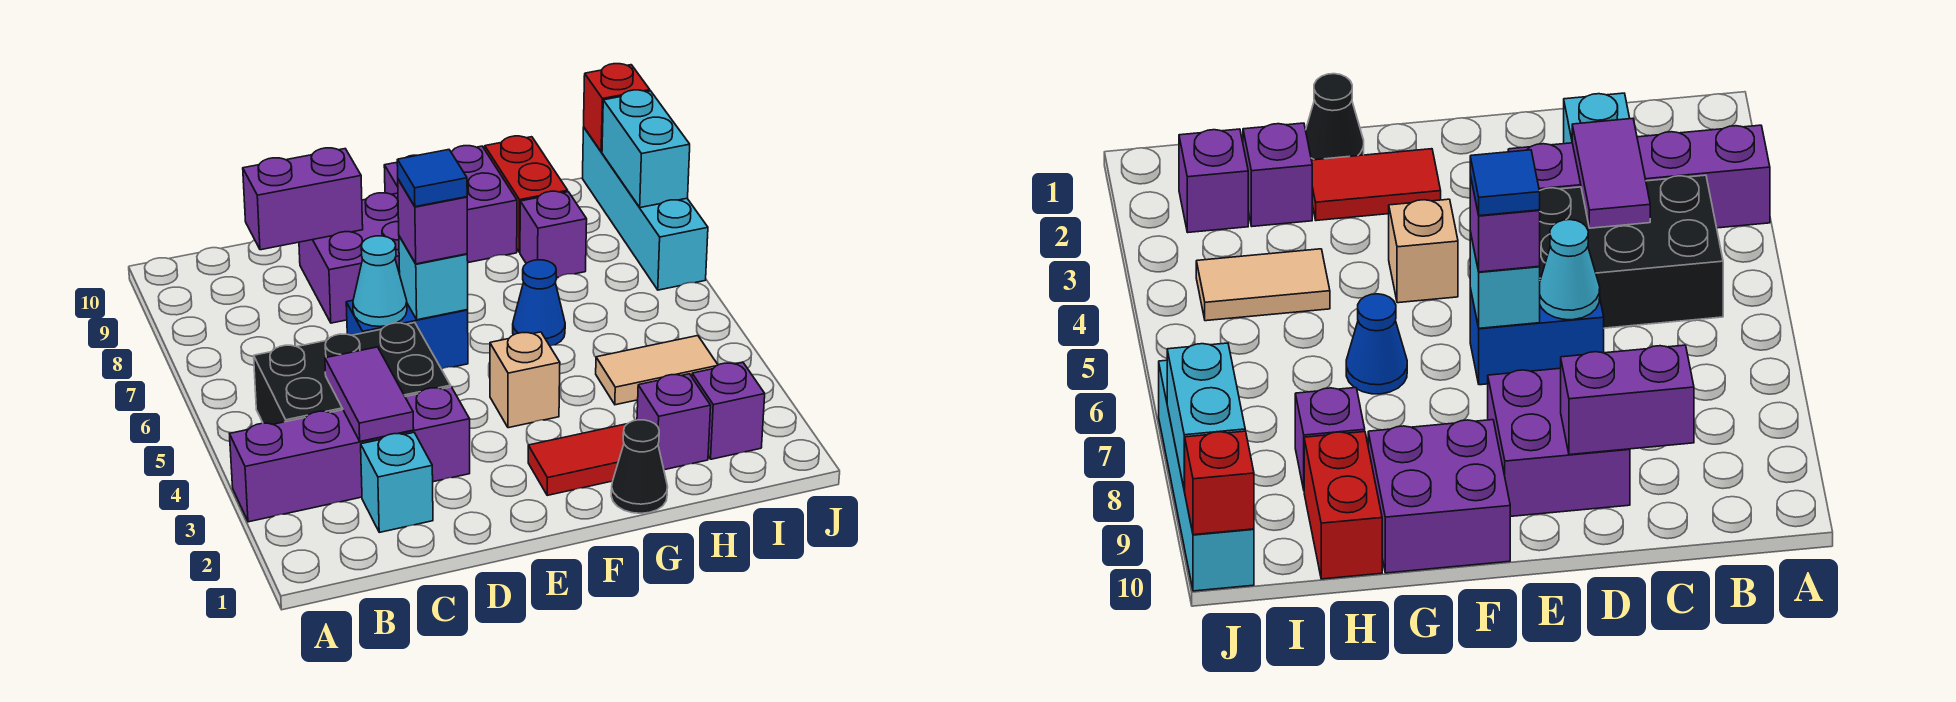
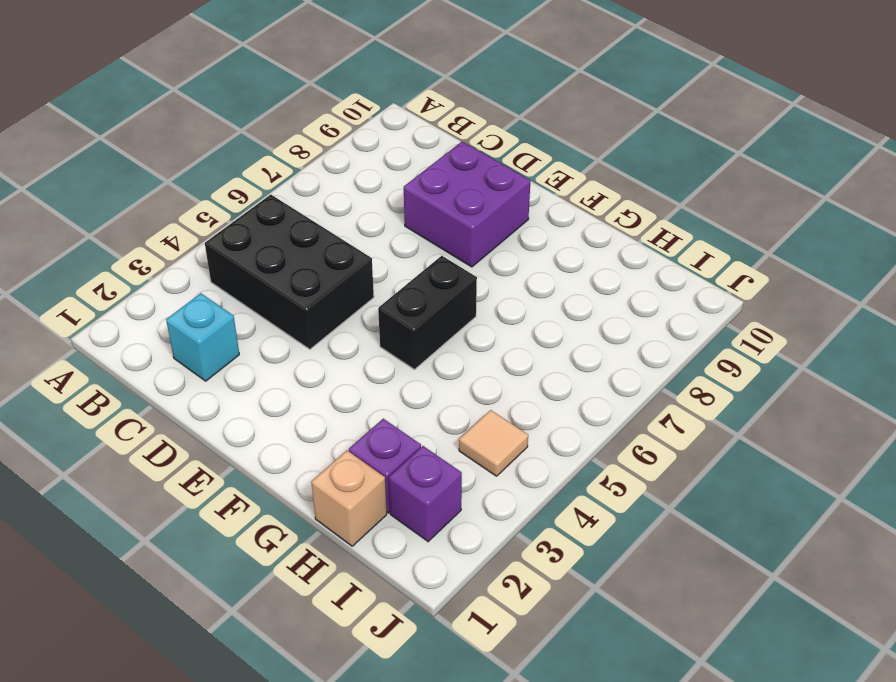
black brick F5:F6 level 1 -> none
tan brick H1 level 1 -> tan brick F4 level 1
tan tile I4 level 1 -> tan tile H4:I4 level 1
none -> purple brick A3:D3 level 1
none -> blue brick D6:E6 level 1
none -> red tile F2:G2 level 1

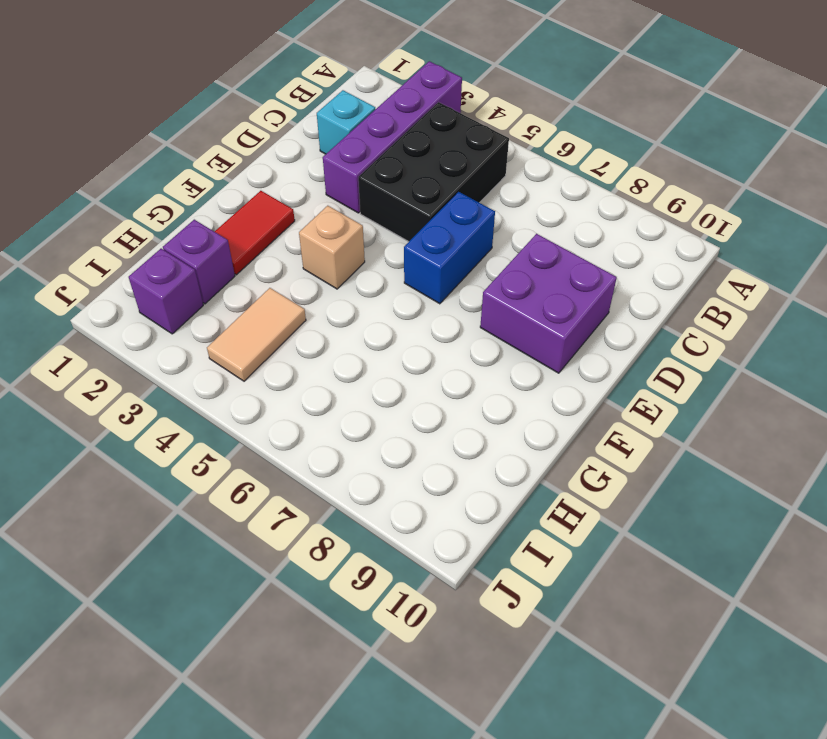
none -> purple brick F9:G10 level 1
none -> black cone G1 level 1
none -> blue cone G6 level 1

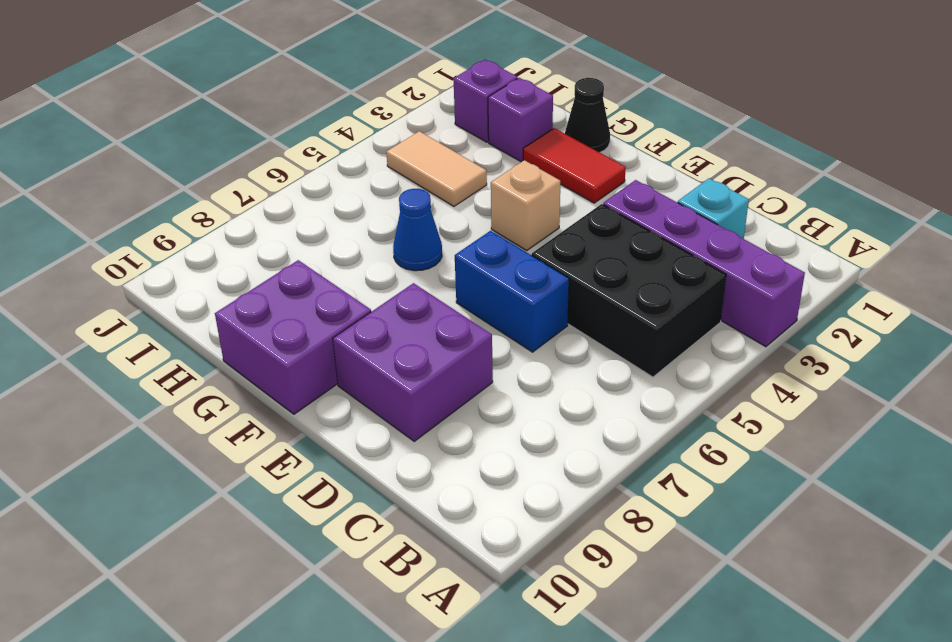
none -> purple brick H8 level 1
none -> red brick H9:H10 level 1
none -> cyan brick J7:J10 level 1

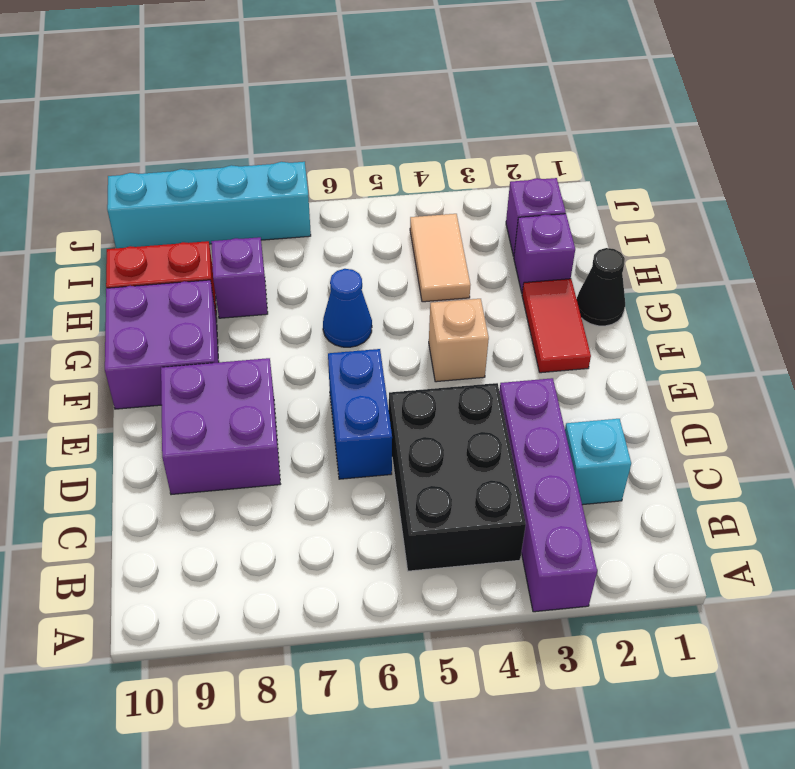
none -> purple tile C3:C4 level 2
none -> purple brick C9:D9 level 2
none -> cyan cone D6 level 2

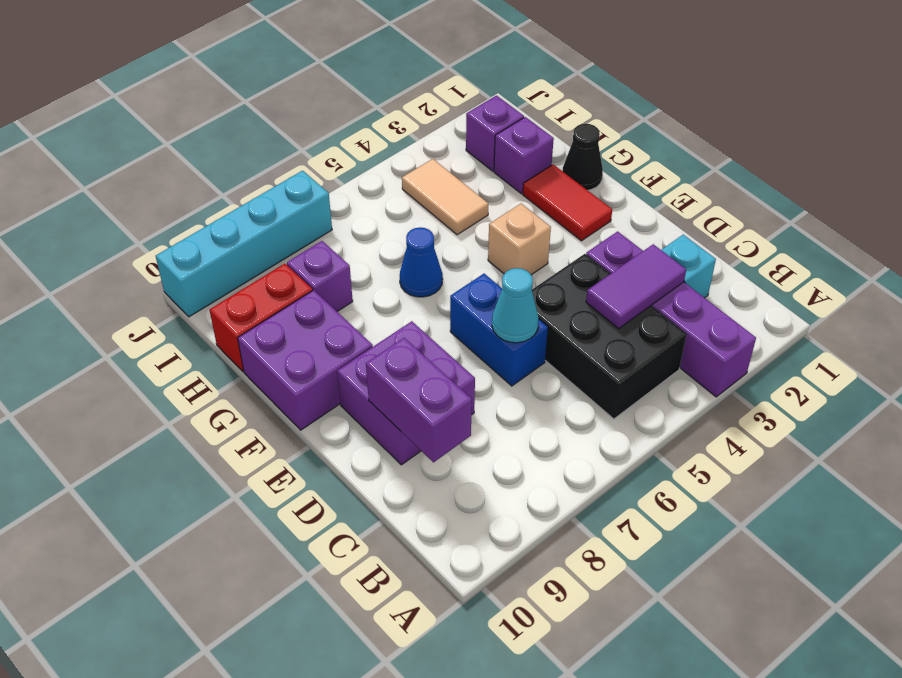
none -> cyan brick E6 level 2
none -> cyan brick J8:J9 level 2
none -> red brick J10 level 2

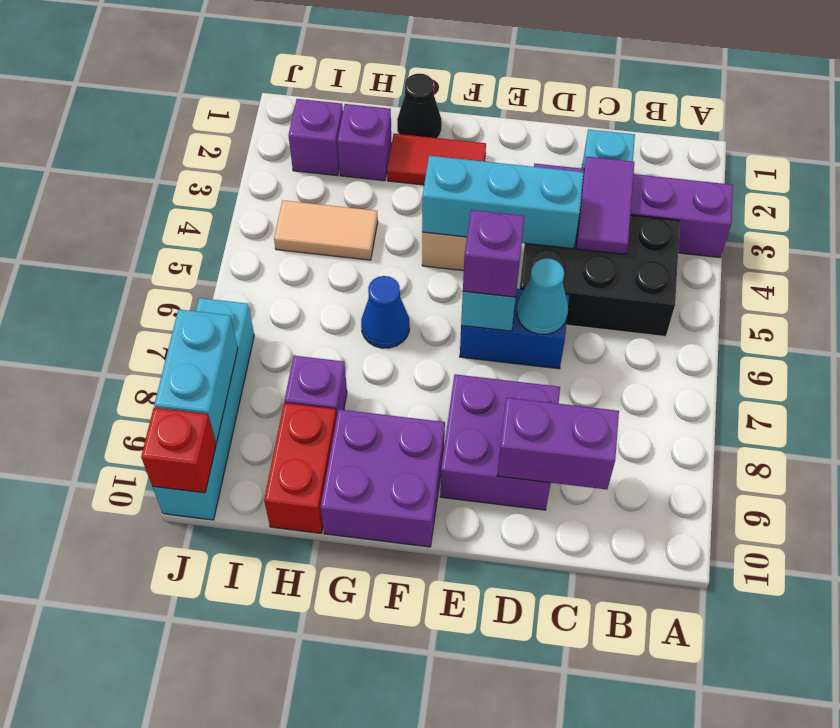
cyan brick D4:F4 level 2 -> none
none -> blue tile E6 level 4

